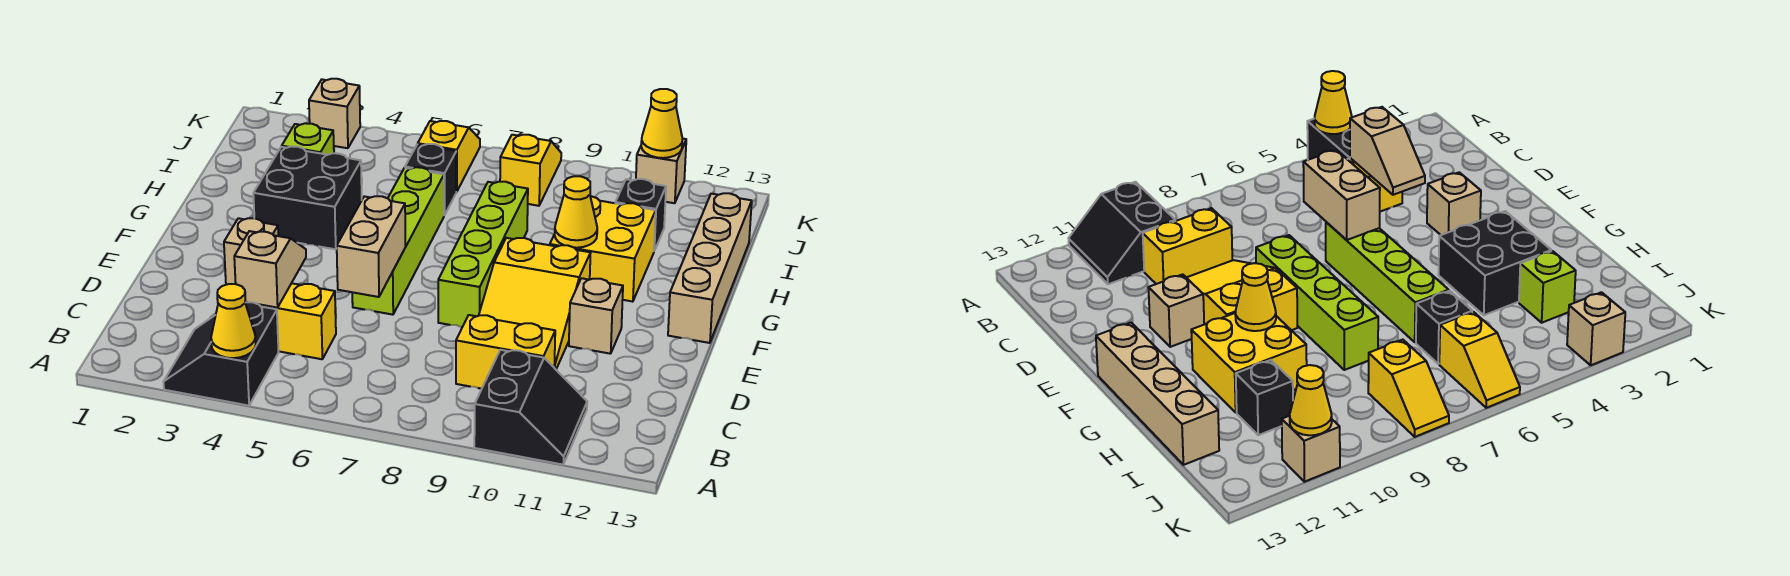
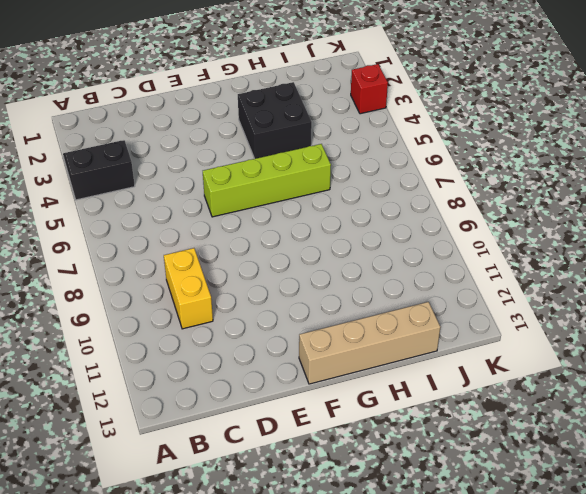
red brick K3 level 1 -> tan brick K3 level 1
none -> black slope A10:B11 level 1 top 10
none -> yellow brick C4:C5 level 1
none -> yellow slope D9:F10 level 1 top F

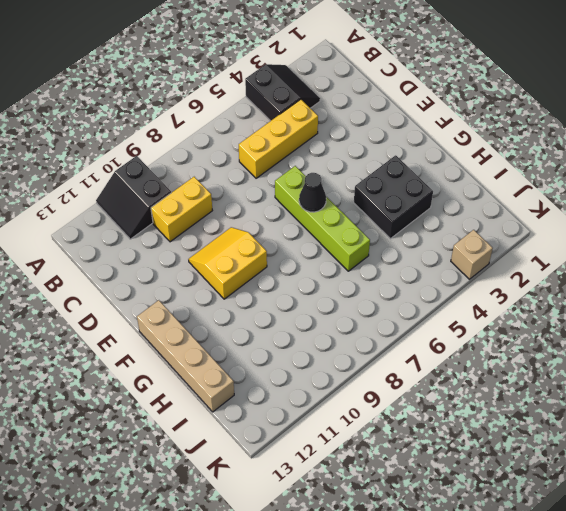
yellow brick C4:C6 level 1 -> yellow brick C4:C5 level 1
yellow slope E9:F10 level 1 top F -> yellow slope D9:F10 level 1 top F
black cone F6 level 2 -> none
none -> tan brick E3 level 1
none -> lime brick E8:H8 level 1
none -> tan brick E11 level 1

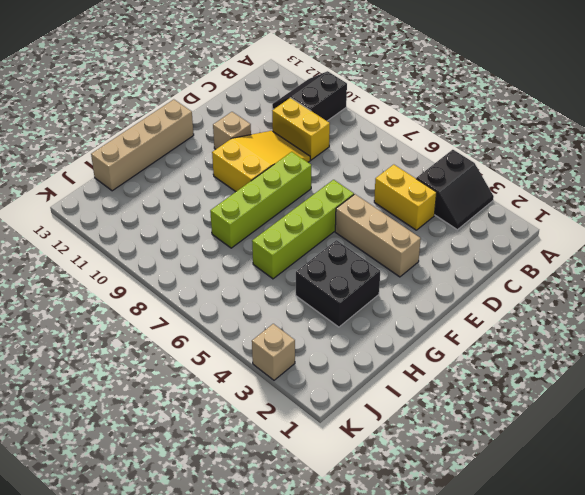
tan brick E3:E5 level 1 -> tan brick E3 level 1
none -> yellow brick G10:H11 level 1
none -> lime brick I3 level 1
none -> black brick I6 level 1

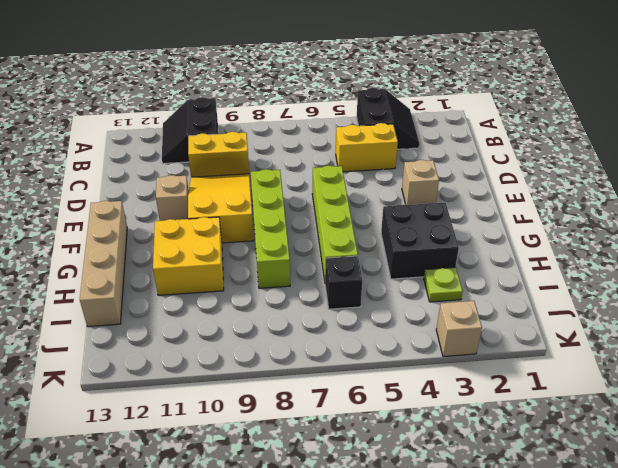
lime plate I3 level 1 -> lime brick I3 level 1
none -> black brick I11 level 1
none -> yellow slope J6:K6 level 1 top J
none -> yellow slope J8:K8 level 1 top J

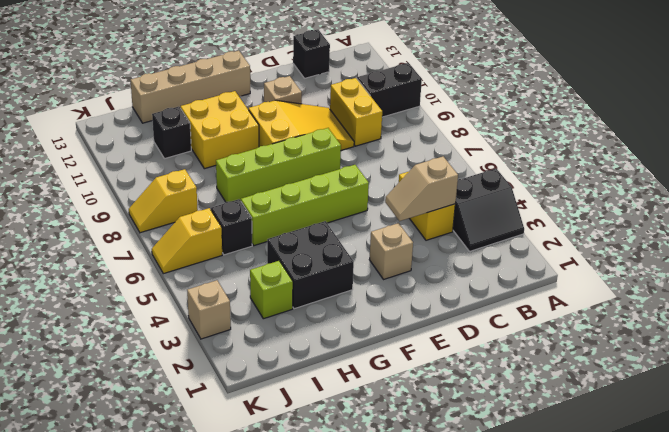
black brick C13 level 1 -> none
none -> tan brick K11 level 1
none -> yellow cone A4 level 2
none -> tan brick D6:E6 level 2

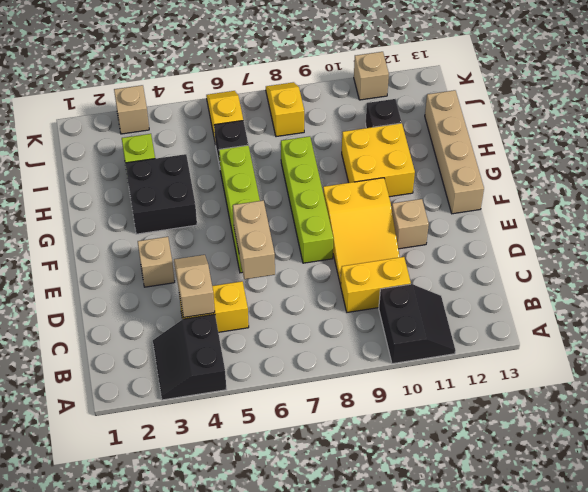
none -> yellow cone A4 level 2
none -> yellow cone G10 level 2
none -> yellow cone K11 level 2

